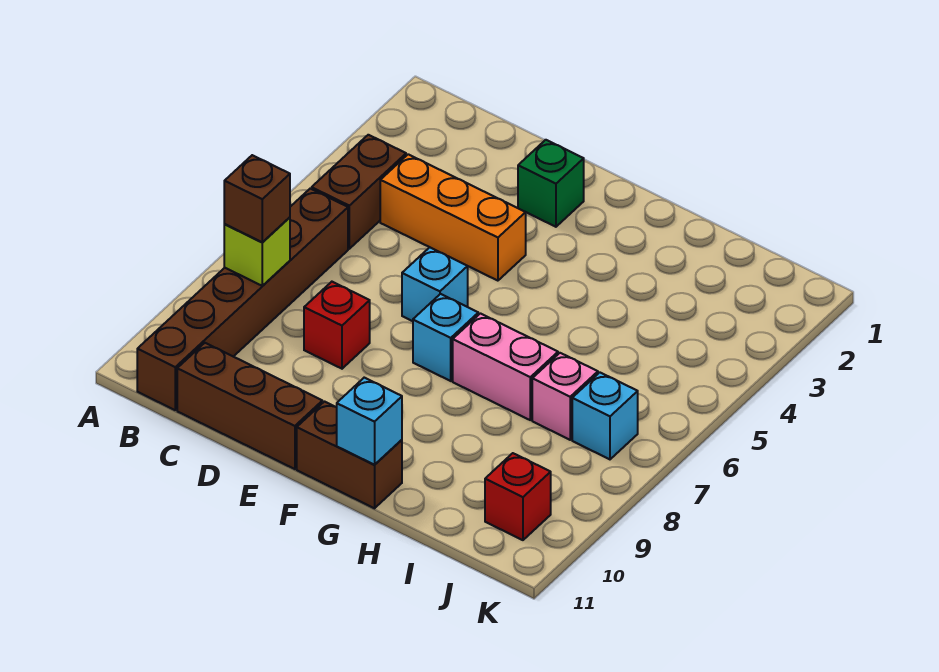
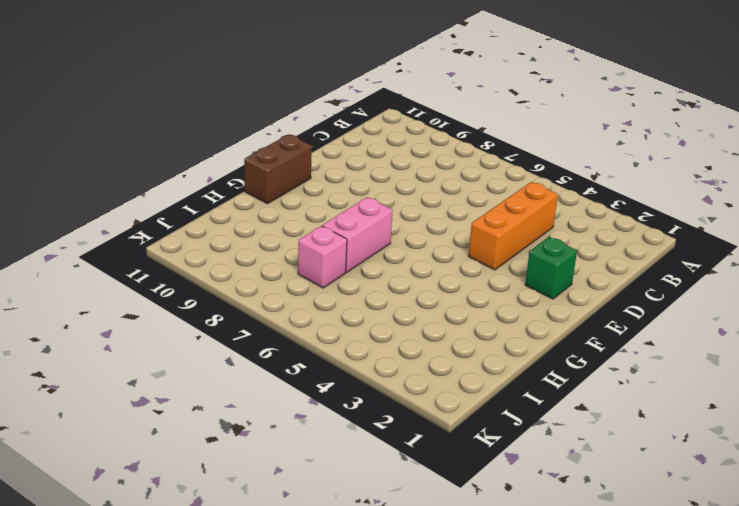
none -> brown brick B4:B5 level 1
none -> brown brick B6:B11 level 1
none -> brown brick C11:E11 level 1

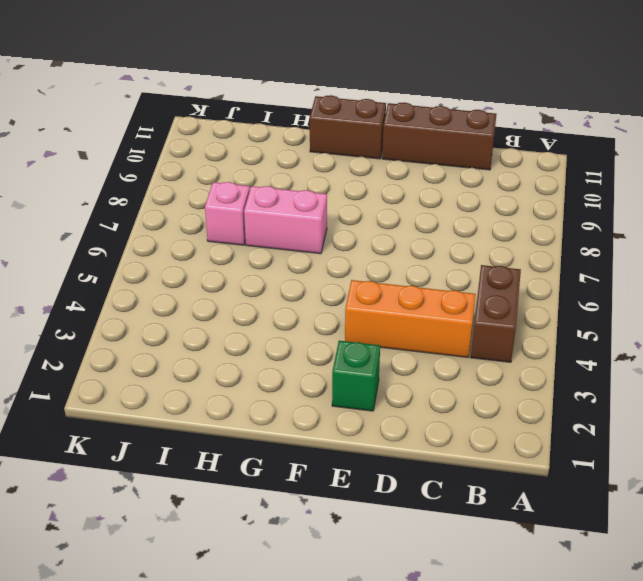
none -> brown brick B6:B11 level 1
none -> red brick D8 level 1
none -> cyan brick E6 level 1

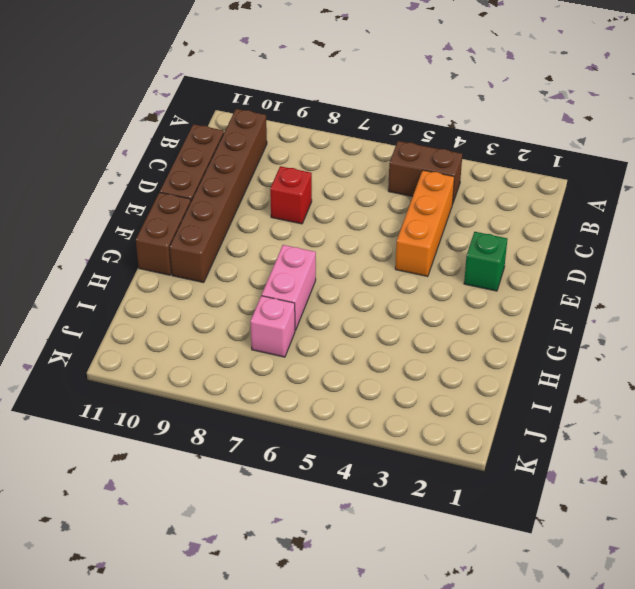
brown brick B10:G10 level 1 -> brown brick B6:B11 level 1
none -> cyan brick E6 level 1
none -> cyan brick F7 level 1
none -> cyan brick J7 level 1

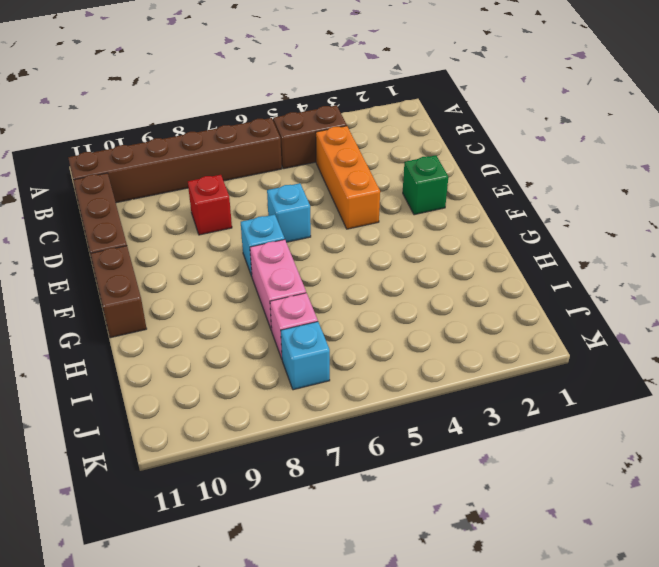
none -> red brick J10 level 1
none -> lime brick B8 level 2
none -> cyan brick G11 level 2

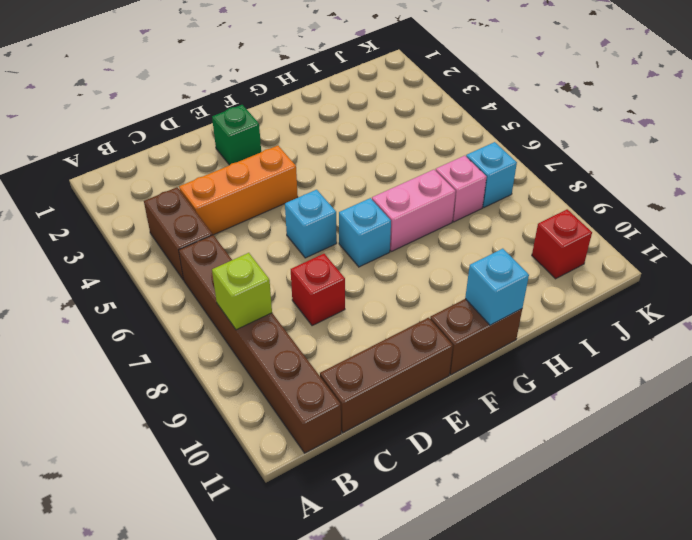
none -> brown brick B8 level 3

